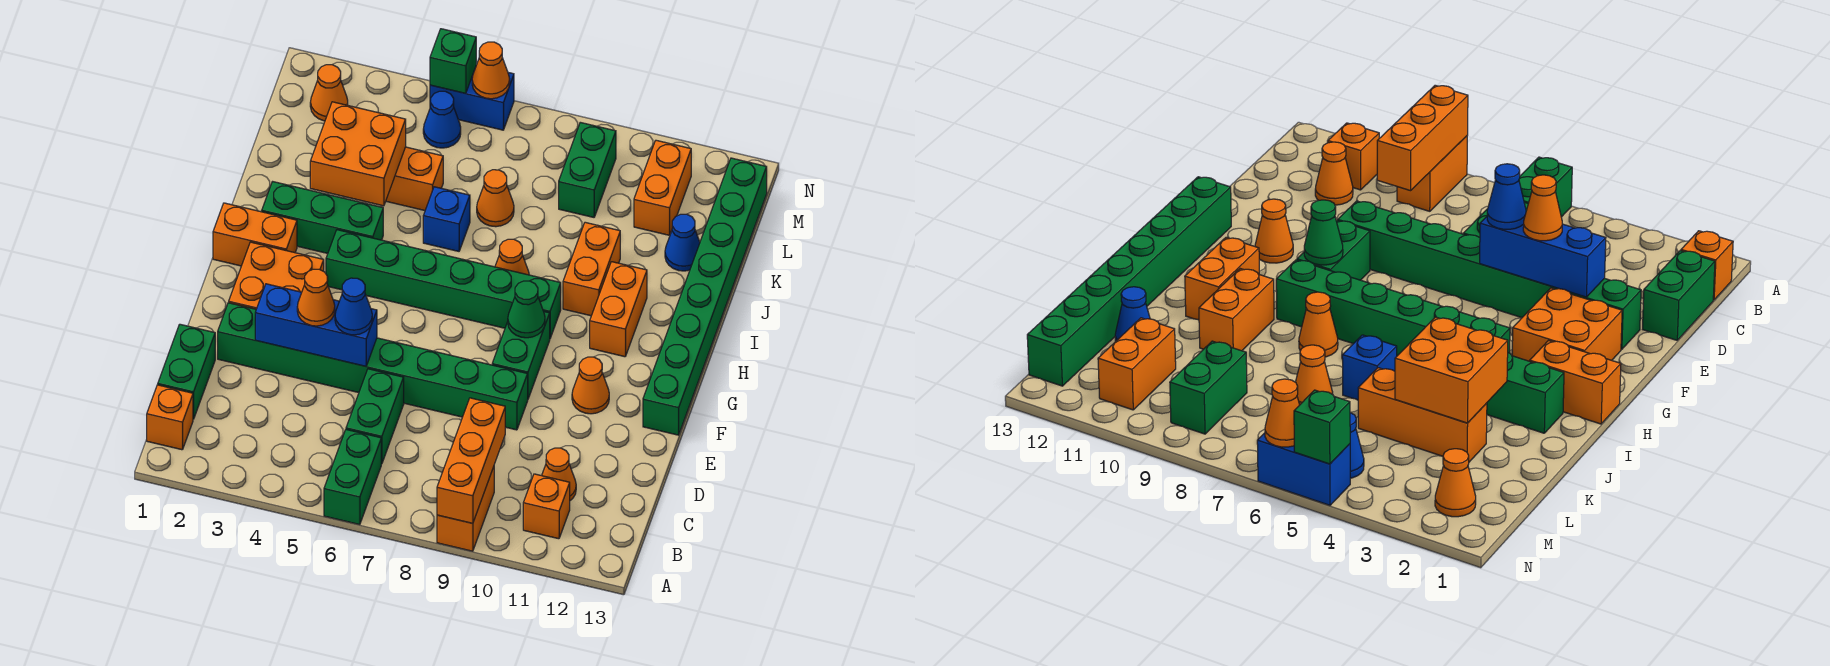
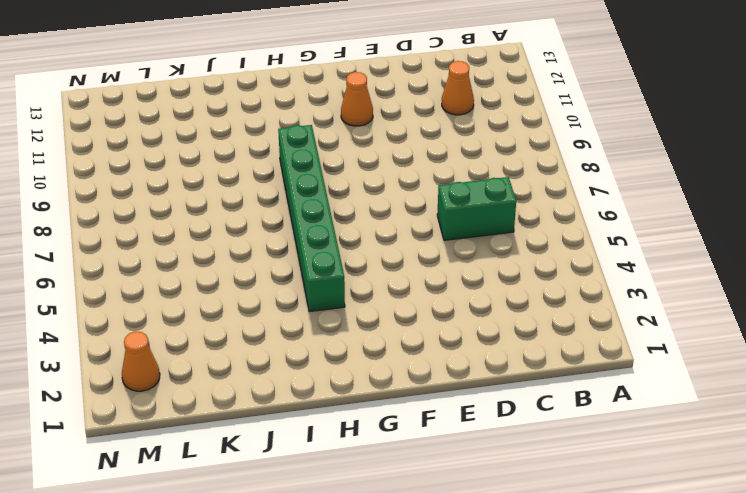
none -> green brick A6:B6 level 1
none -> orange brick A9:B9 level 1
none -> orange brick B1 level 1
none -> orange brick B11 level 1

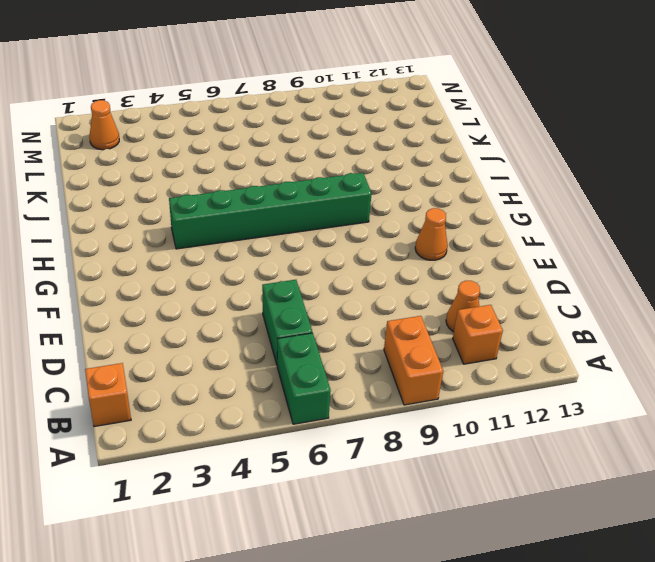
none -> green brick C1:D1 level 1
none -> green brick E2:E9 level 1
none -> orange brick F2:G3 level 1
none -> green brick F9:G9 level 1

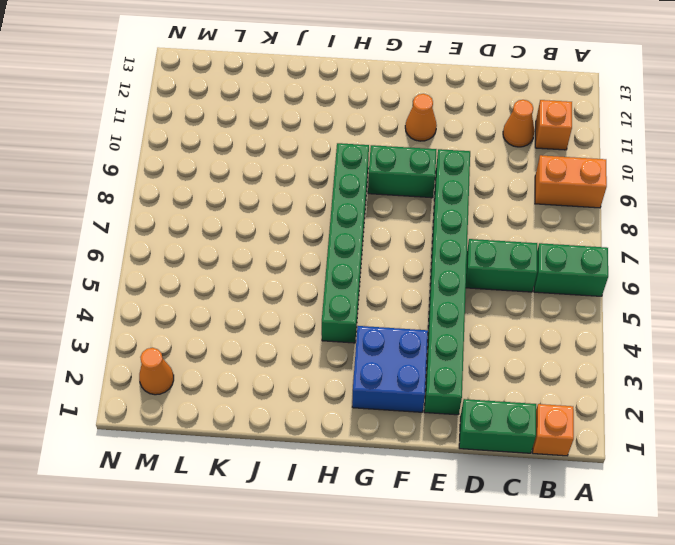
blue brick F2:G3 level 1 -> orange brick F2:G3 level 1
none -> green brick F13:M13 level 1
none -> orange brick H1:H2 level 1
none -> orange brick H11:I11 level 1
none -> green brick I2:I4 level 1

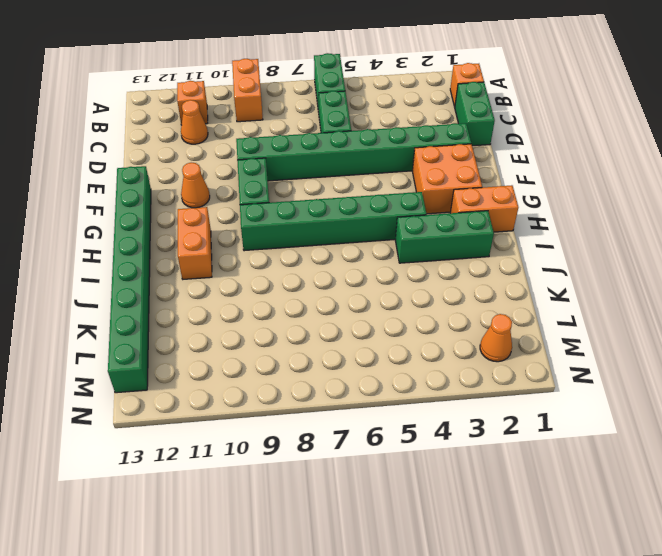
none -> orange cone I8 level 1
none -> orange brick I10:J10 level 1
none -> blue brick J6 level 1
none -> orange brick K3:K5 level 1

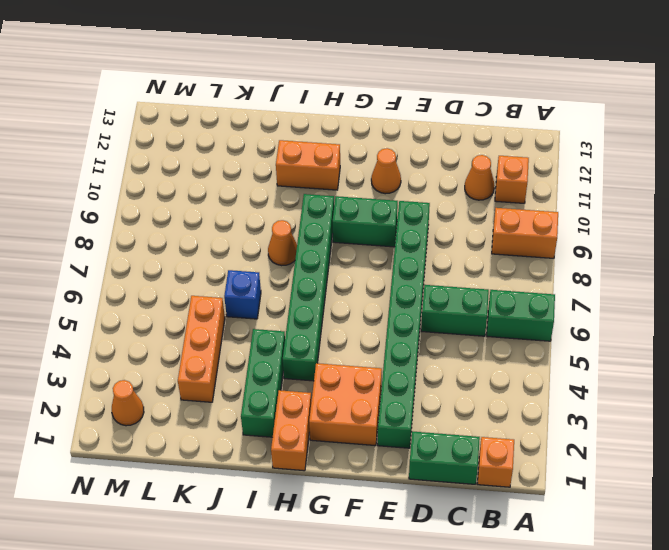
none -> green brick F13:M13 level 1
none -> orange brick I10:J10 level 1
none -> orange cone K7 level 1
none -> blue cone K12 level 1

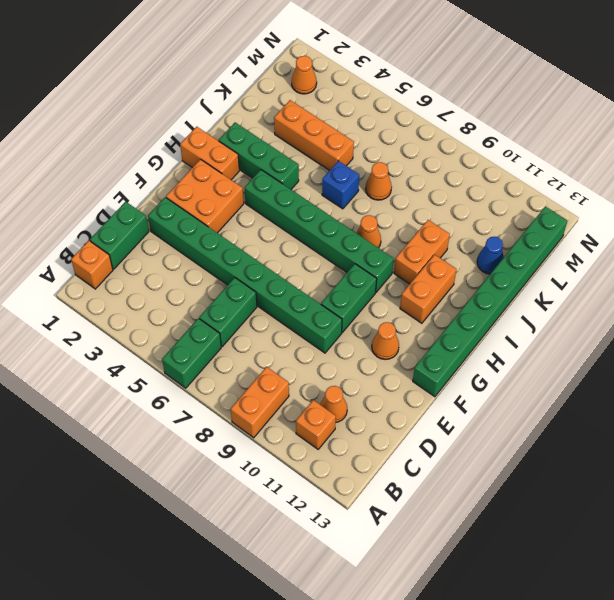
none -> green brick L9:M9 level 1
none -> orange brick L11:M11 level 1
none -> blue cone M5 level 1
none -> blue brick N5:N6 level 1

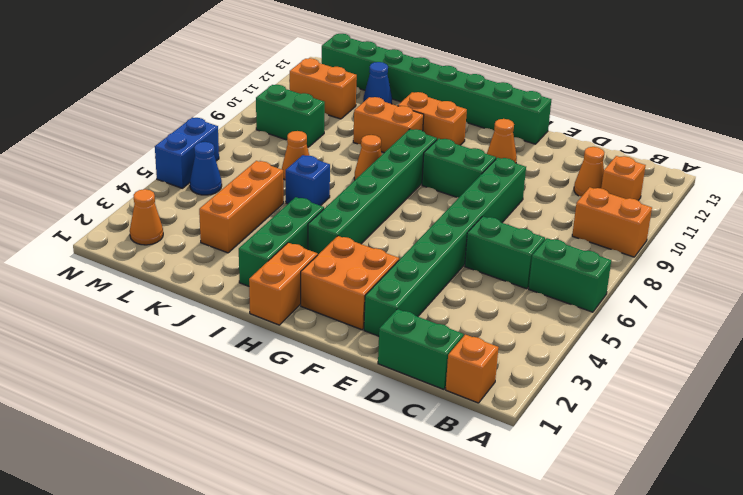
none -> orange brick A9:C9 level 2
none -> blue brick E3:E5 level 2
none -> green cone G9 level 2
none -> orange brick J3:K4 level 2

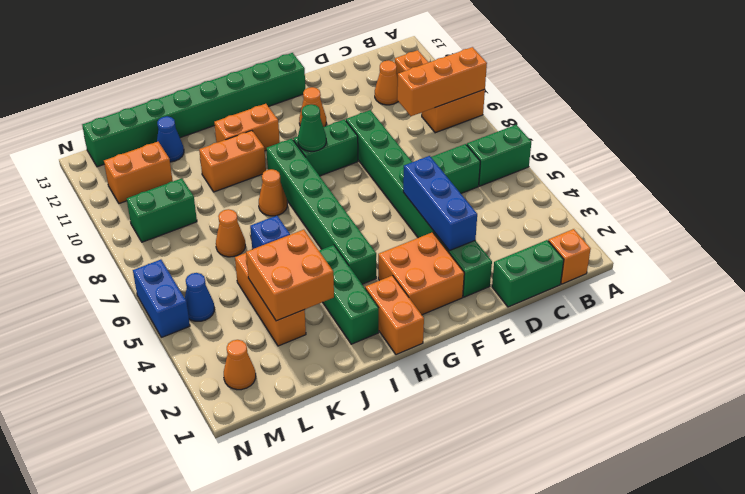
none -> green brick N5 level 2
none -> orange cone N6 level 2
none -> orange cone E4 level 3
none -> blue cone E5 level 3

